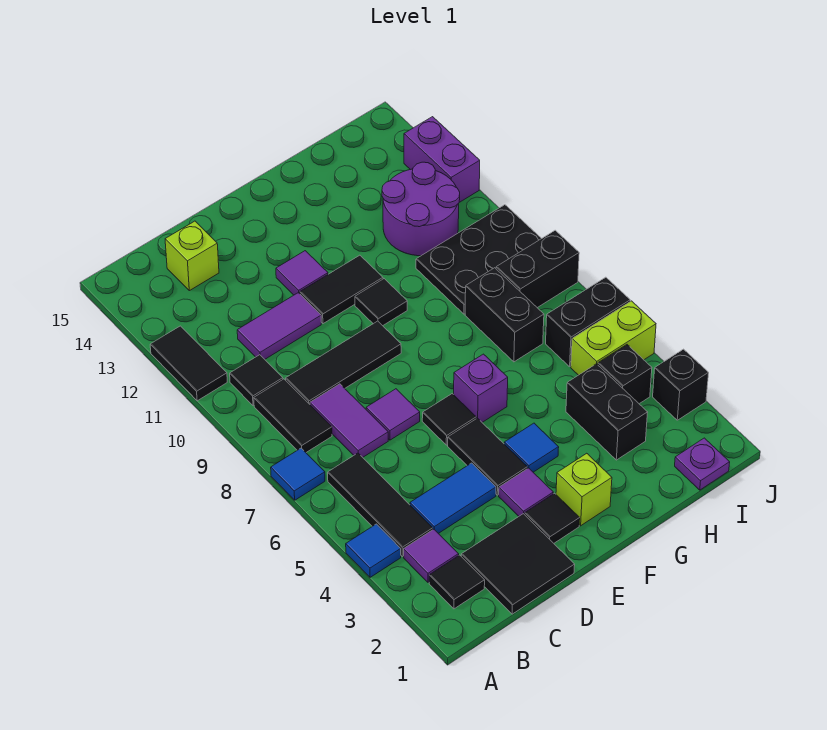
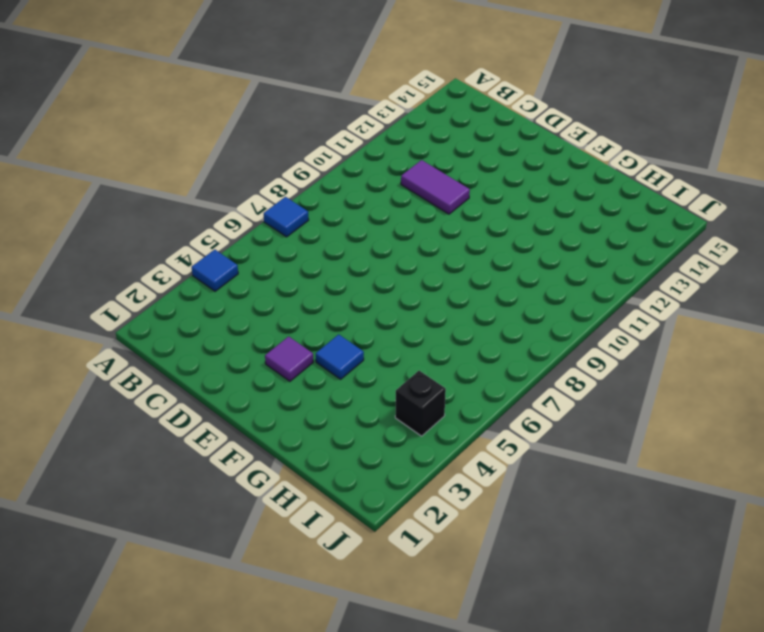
none -> black tile A11:A12 level 1
none -> black tile B2 level 1
none -> purple tile B3 level 1
none -> black tile B4:B6 level 1

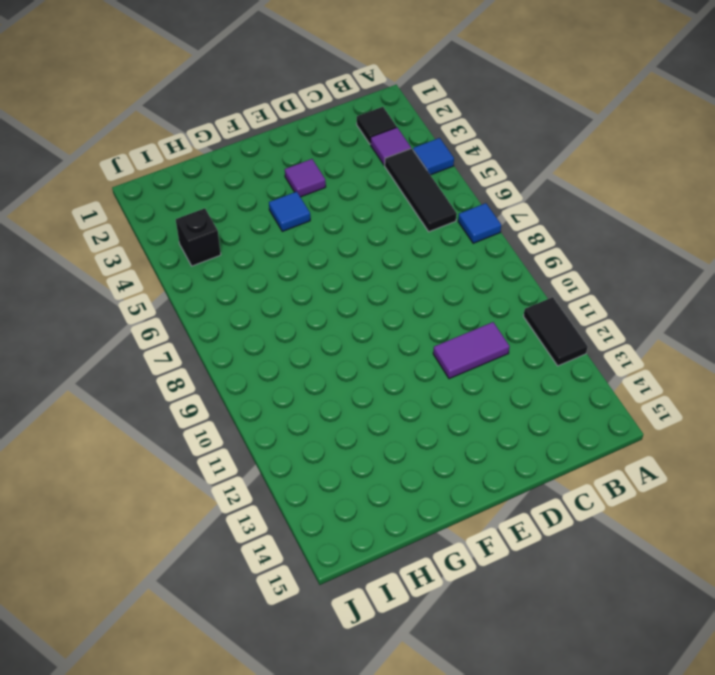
none -> black tile B8:B9 level 1
none -> black tile B10 level 1
none -> black tile C1:D2 level 1
none -> blue tile C4:D4 level 1

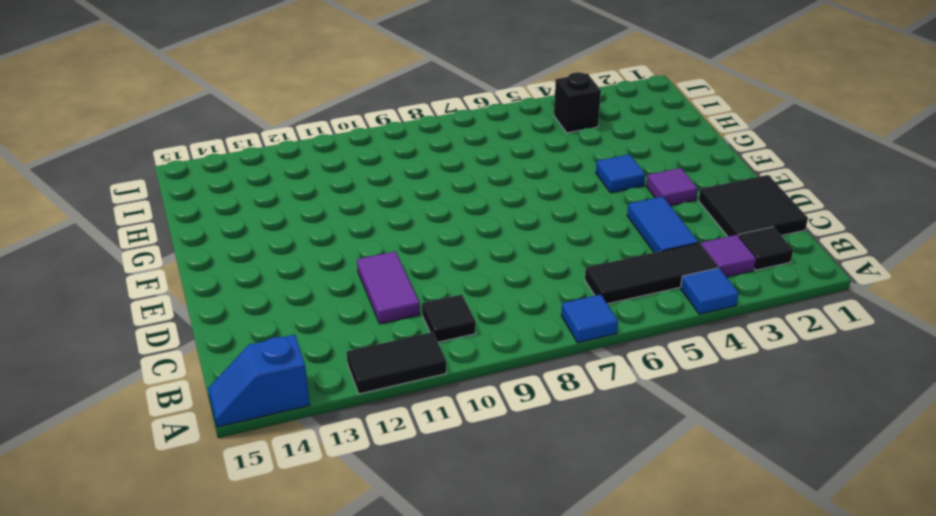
blue slope A14:A15 level 1 top 14 -> none
none -> black tile B8:B9 level 1
none -> purple tile C7:C8 level 1
none -> black tile C9:E9 level 1
none -> lime brick C14 level 1

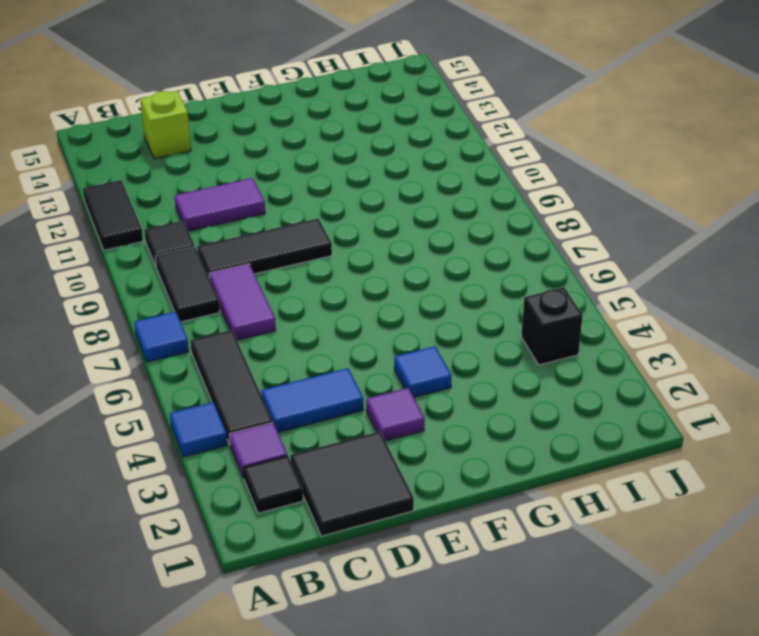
none -> purple tile D7 level 1
none -> black tile E2 level 1
none -> black tile E4:E5 level 1
none -> black tile E6 level 1

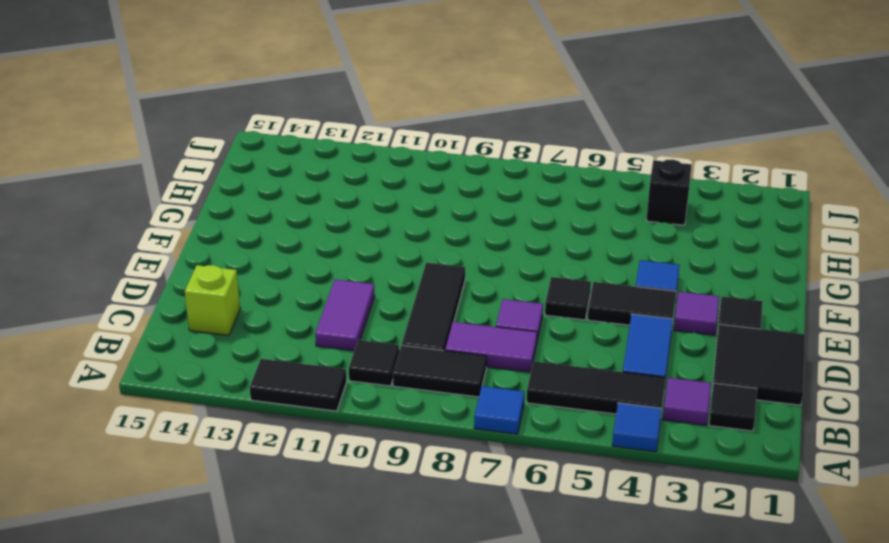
none -> black tile E11:F11 level 1
none -> purple tile E12 level 1
none -> lime brick F2 level 1
none -> purple brick F6 level 1

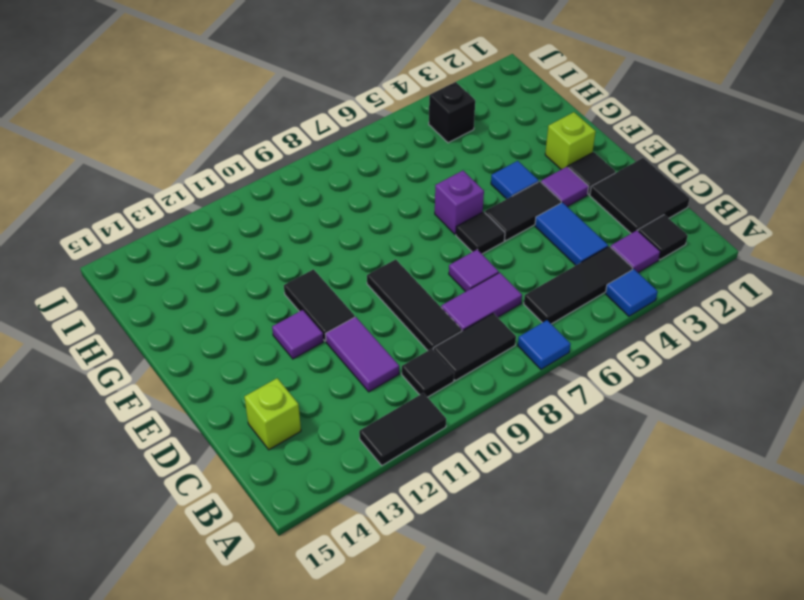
none -> black tile F10 level 1
none -> black brick H3:H4 level 1
none -> black brick H7:H8 level 1
none -> black plate H9:J10 level 1

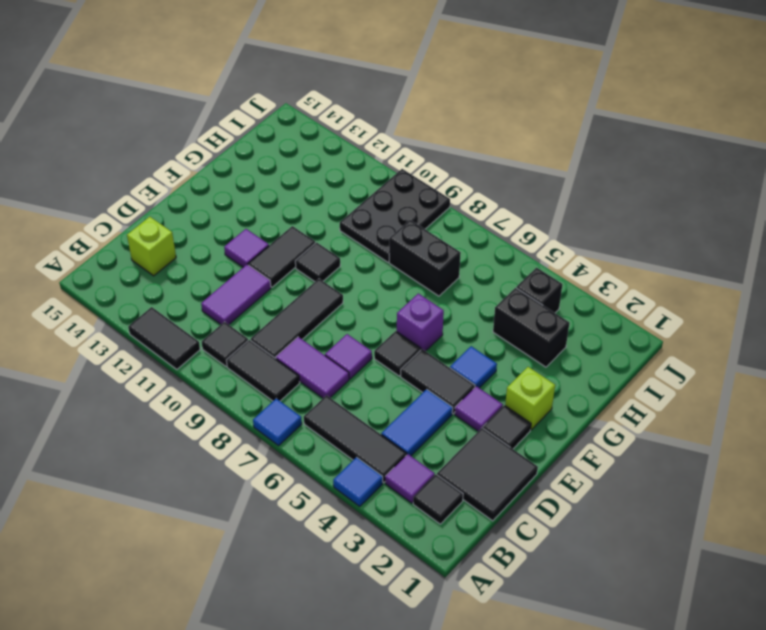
none -> purple round brick H11:I12 level 1
none -> purple plate I1 level 1
none -> lime brick I5:J5 level 1
none -> black brick I6:J6 level 1

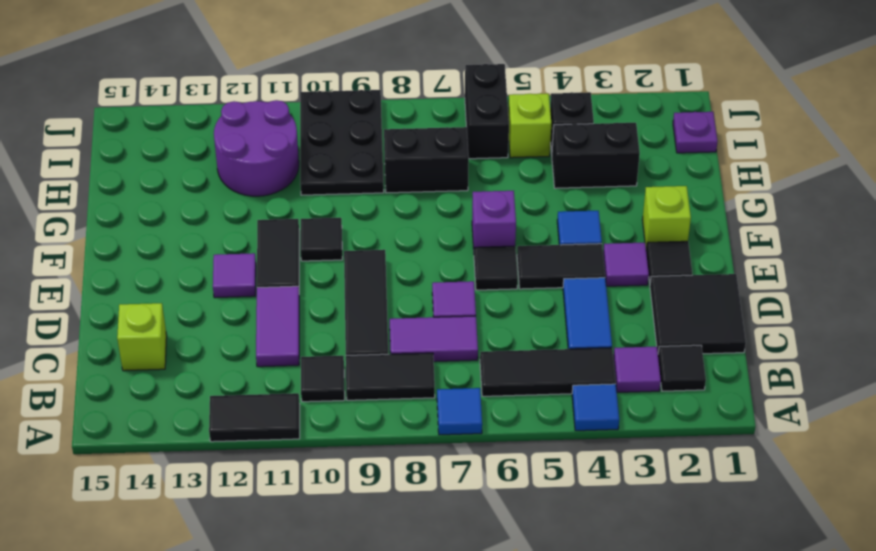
lime brick I5 level 1 -> lime brick I5:J5 level 1
none -> black brick I8:J8 level 1
none -> black brick J3 level 1
none -> purple brick J12:J13 level 1

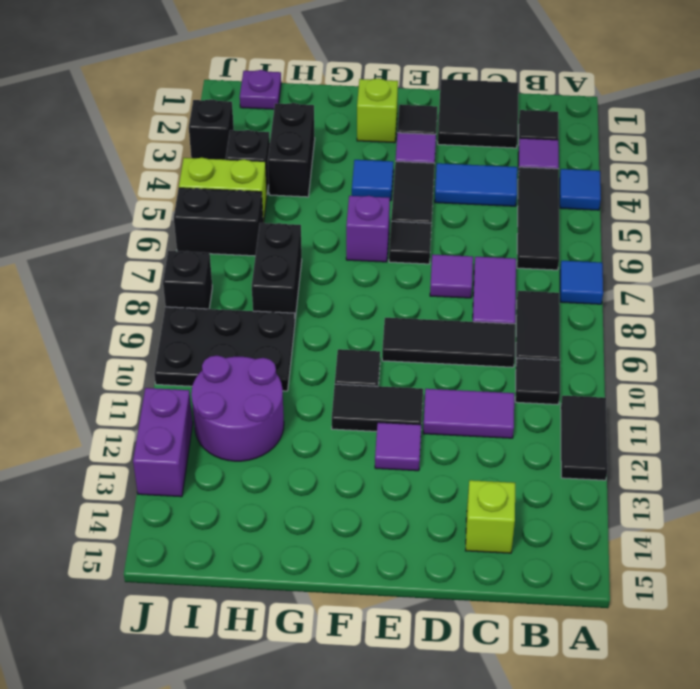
black brick J8 level 1 -> black brick I8:J8 level 1

